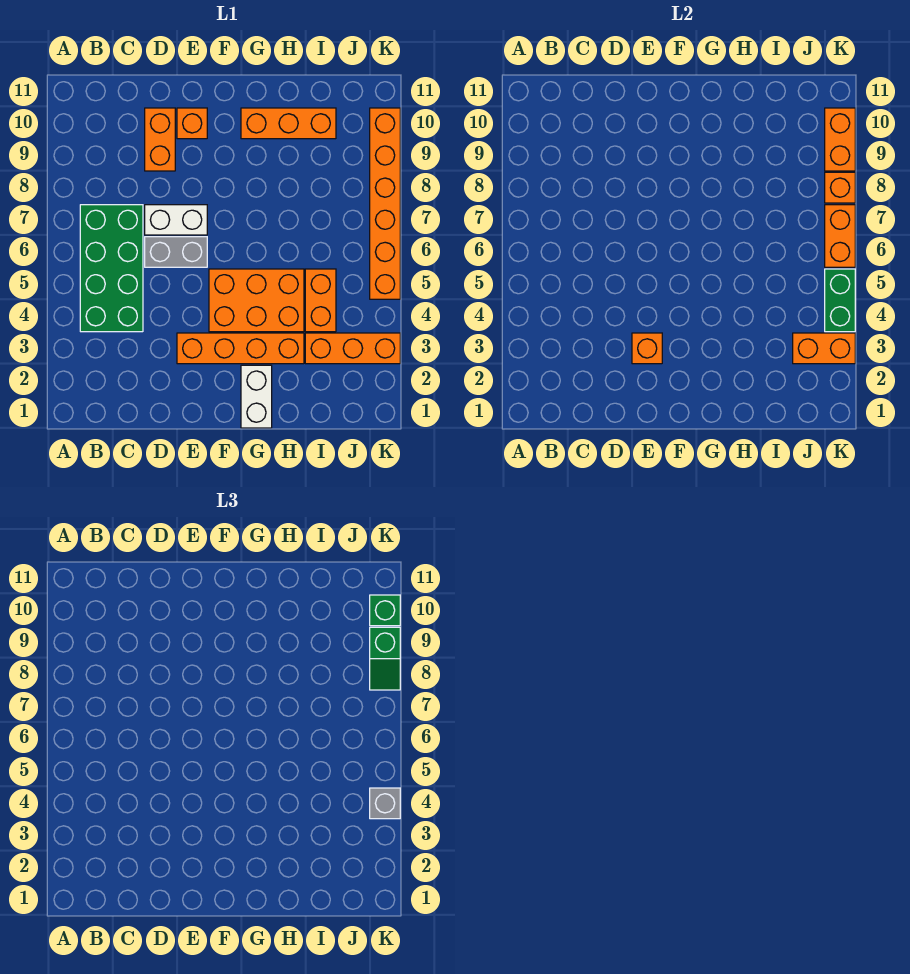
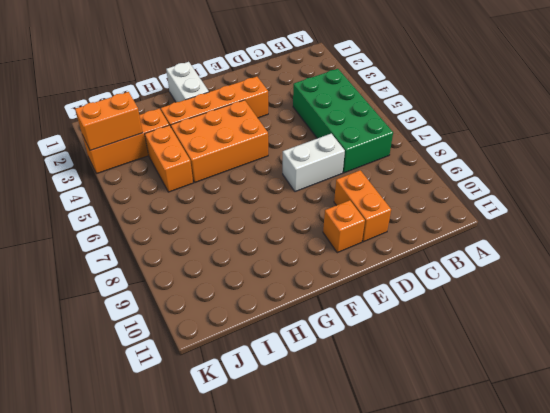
none -> grey brick D6:E6 level 1
none -> orange brick G10:I10 level 1
none -> orange brick K5:K10 level 1

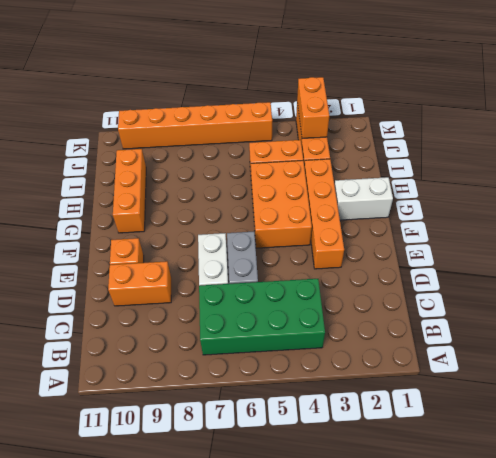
none -> orange brick E3 level 2
none -> green brick K4:K5 level 2
none -> orange brick K6:K7 level 2

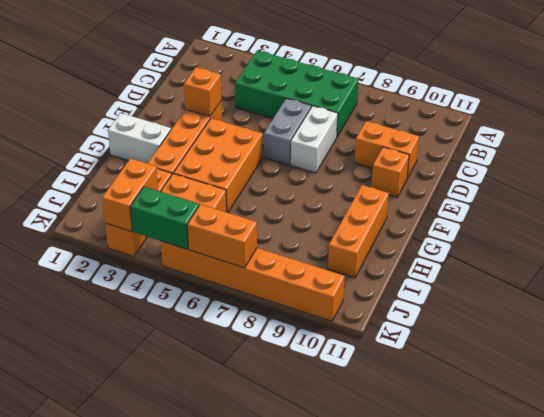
none -> orange brick K8 level 2
none -> orange brick K9:K10 level 2
none -> grey brick K4 level 3

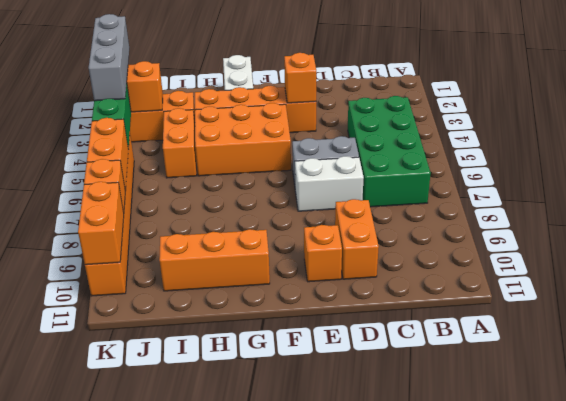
grey brick K2:K4 level 3 -> grey brick K4 level 3
none -> green slope K8:K9 level 3 top 9
none -> green brick K10 level 3

